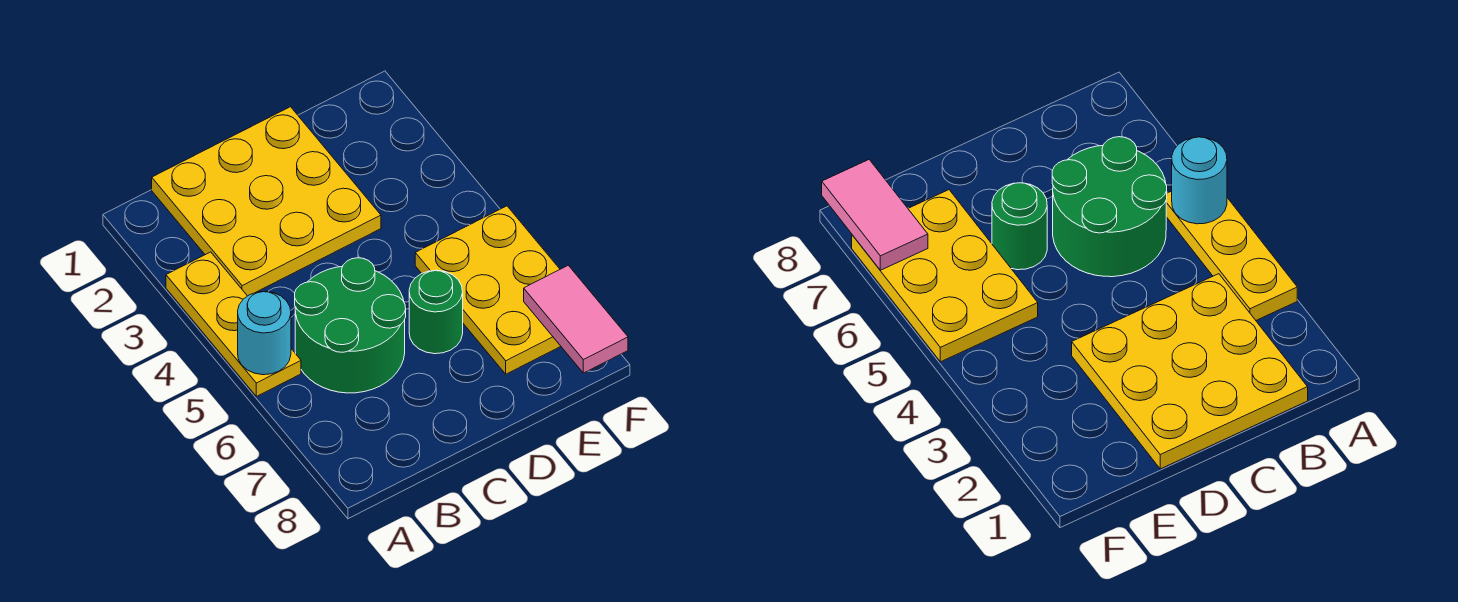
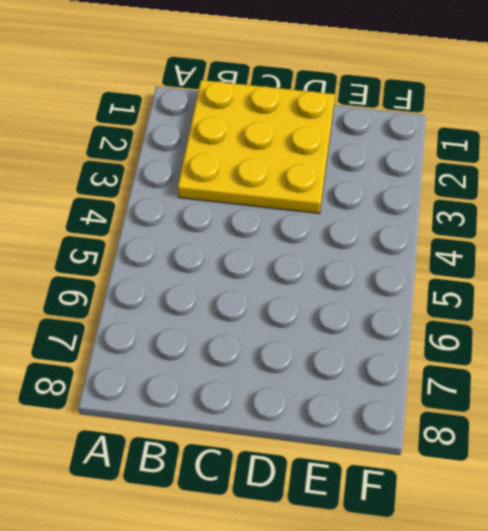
none -> yellow plate A3:A5 level 1
none -> green round brick B5:C6 level 1

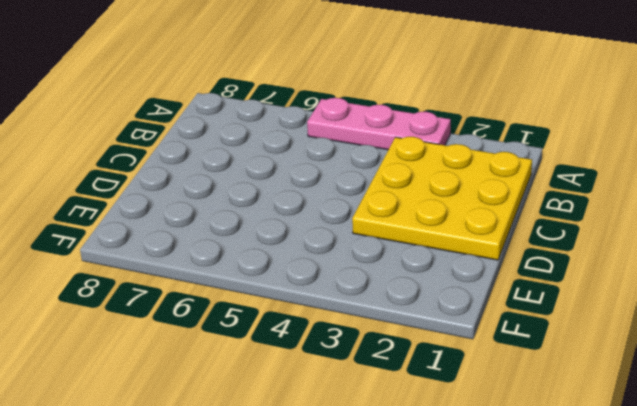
pink plate A3:A5 level 1 -> yellow plate A3:A5 level 1
none -> green round brick B5:C6 level 1
none -> green round brick D6 level 1

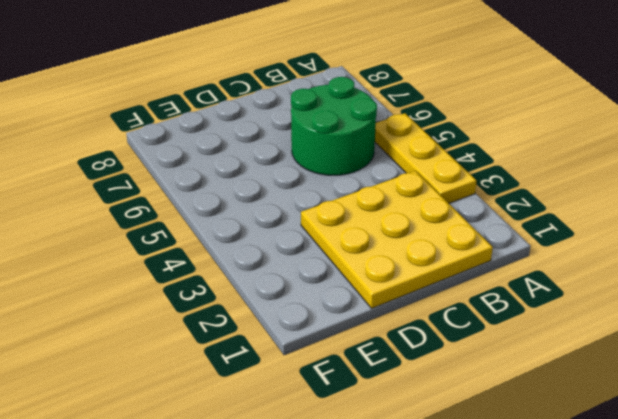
none -> green round brick D6 level 1
none -> yellow plate E5:F7 level 1

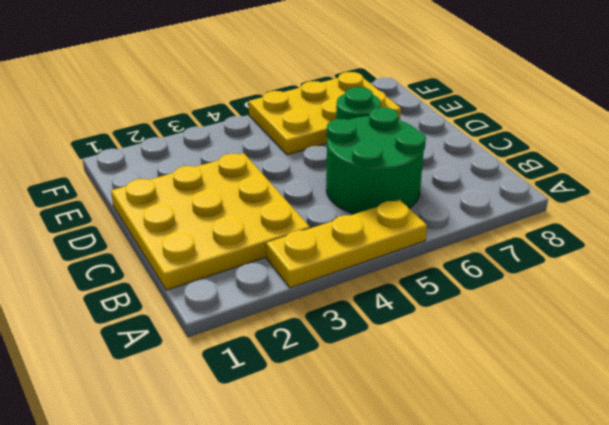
none -> cyan round brick A5 level 2
none -> pink tile F7:F8 level 2

